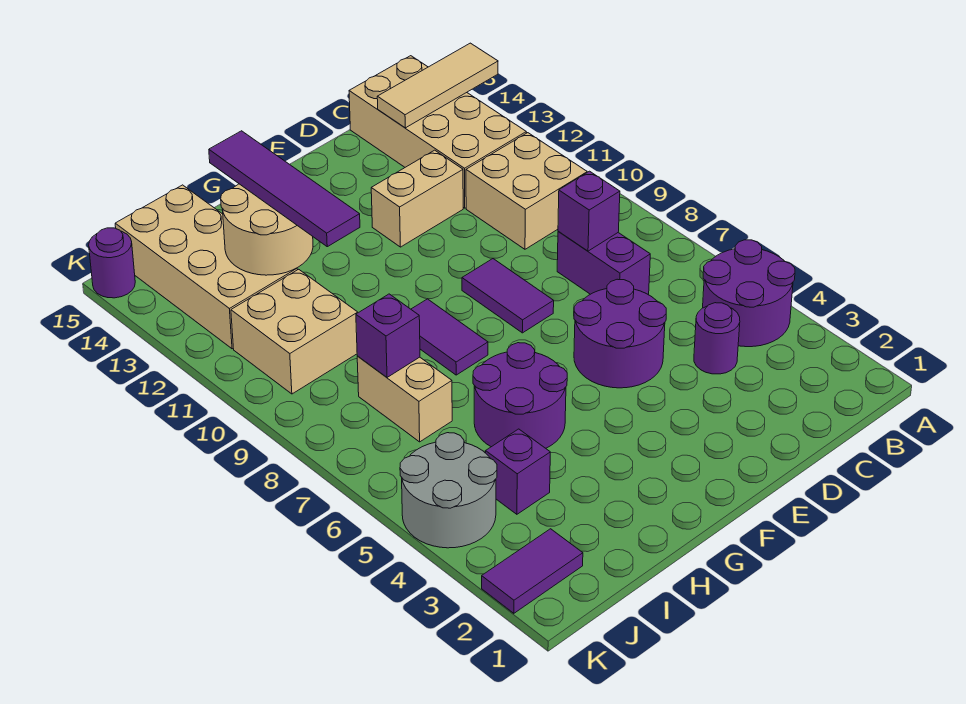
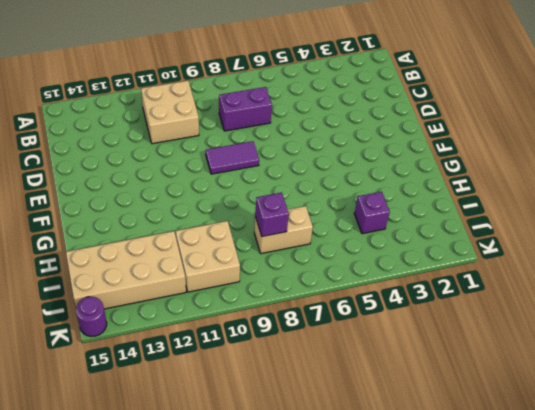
none -> purple round brick A4:B5 level 1
none -> tan brick B12:C15 level 1
none -> purple round brick C4 level 1

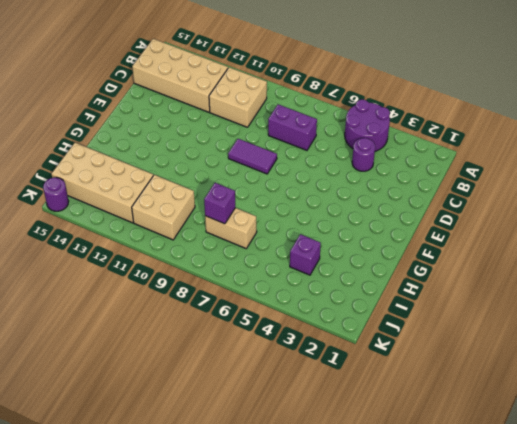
none -> purple round brick D5:E6 level 1
none -> tan brick D12:E12 level 1
none -> purple round brick G5:H6 level 1

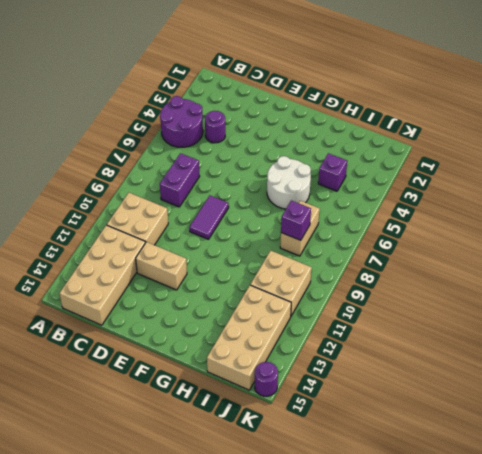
white round brick G5:H6 level 1 -> purple round brick G5:H6 level 1
none -> purple round brick D5:E6 level 1
none -> purple tile G8:G9 level 1
none -> purple tile J2:K2 level 1

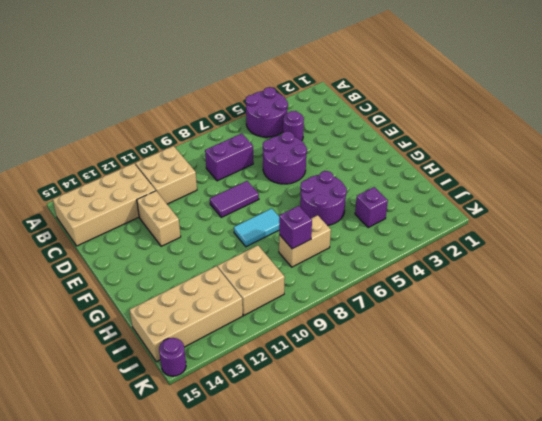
cyan tile G8:G9 level 1 -> purple tile G8:G9 level 1
none -> purple tile J2:K2 level 1
none -> grey round brick J4:K5 level 1
none -> tan tile A14:C14 level 2

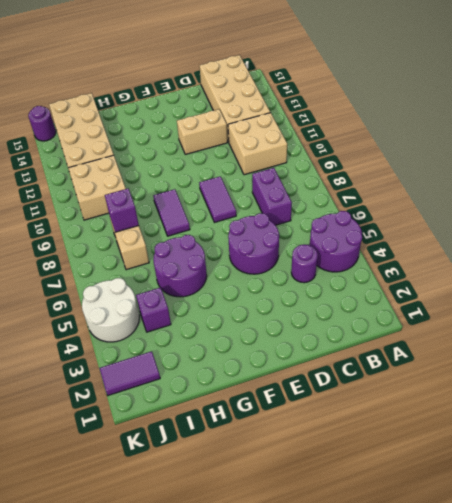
white round brick J4:K5 level 1 -> grey round brick J4:K5 level 1
none -> tan tile A14:C14 level 2
none -> purple brick C8 level 2
none -> tan round brick H12:I13 level 2

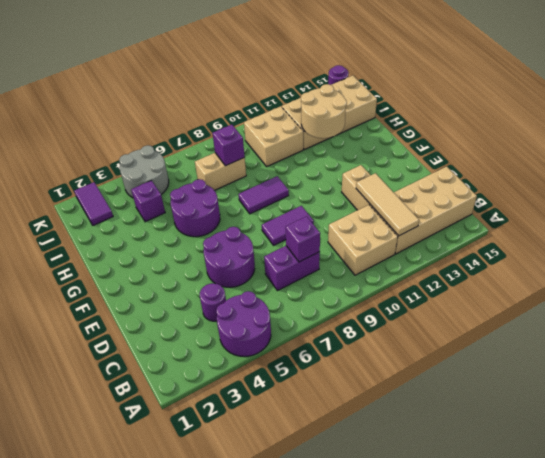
tan tile B12:D12 level 2 -> tan tile A14:C14 level 2
none -> purple tile H11:H14 level 3

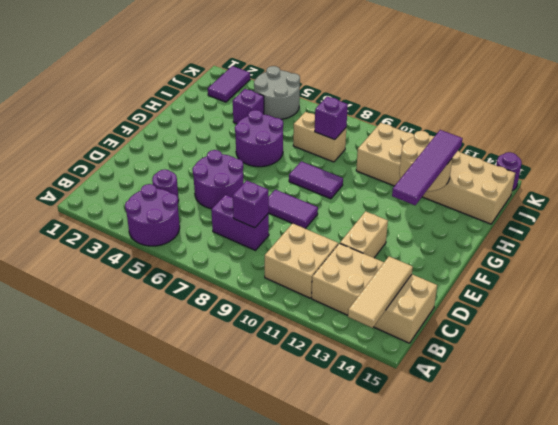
purple tile F13:I13 level 3 -> purple tile H11:H14 level 3

